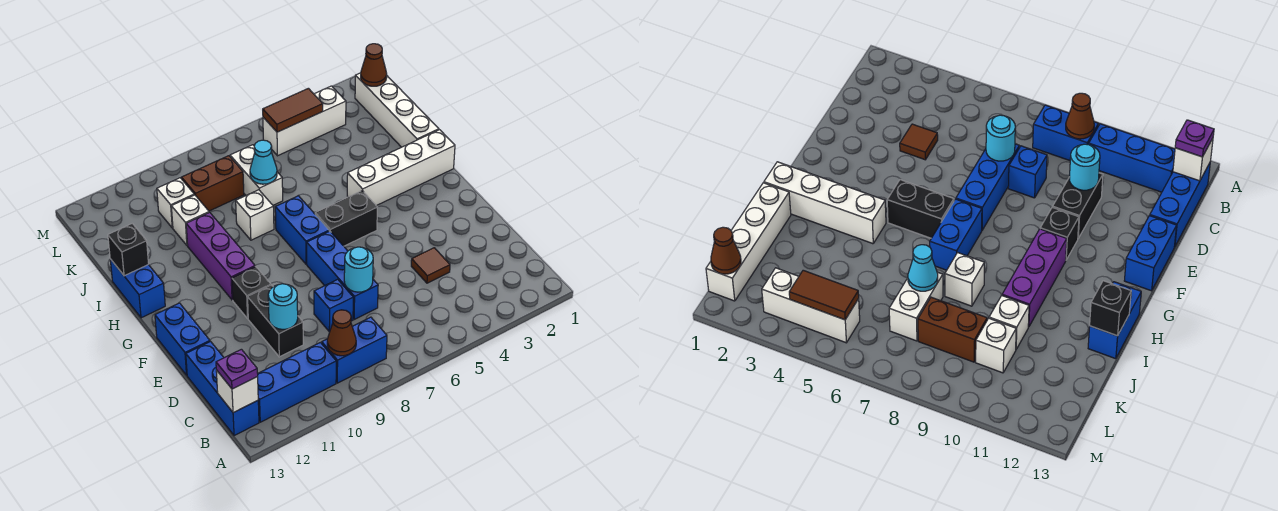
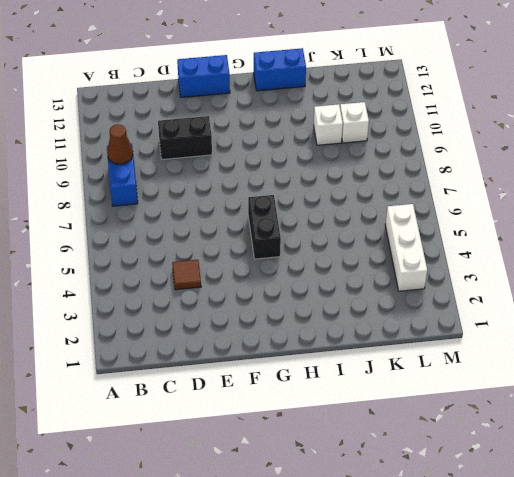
none -> blue brick B10:B12 level 1
none -> blue brick B13:D13 level 1
none -> blue brick D7:F7 level 1
none -> blue brick D8 level 1

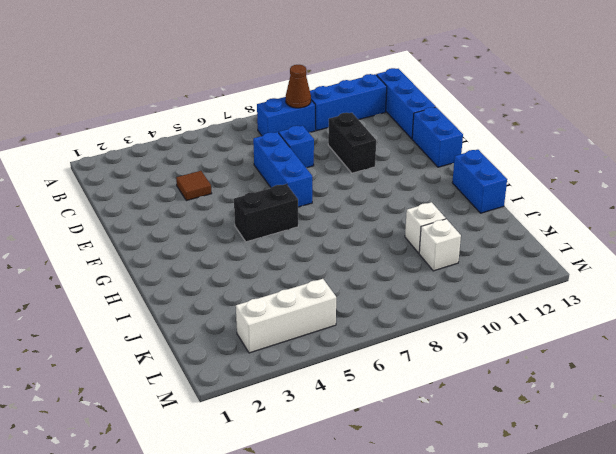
none -> black brick F10 level 1
none -> blue brick G7:H7 level 1
none -> purple brick G10:I10 level 1
none -> white brick H1:H4 level 1

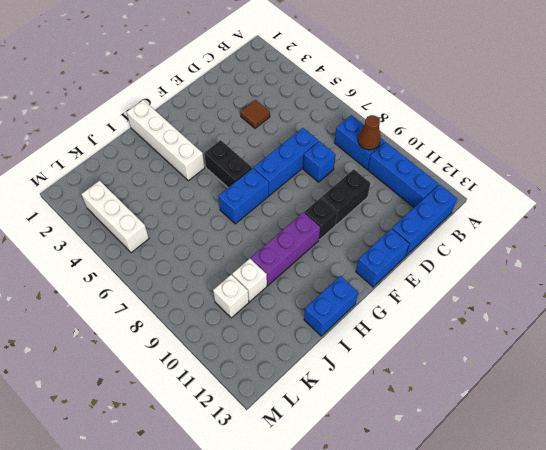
none -> white brick I1:L1 level 1
none -> white brick I8 level 1
none -> white brick J7:K7 level 1
none -> brown brick K8:K9 level 1

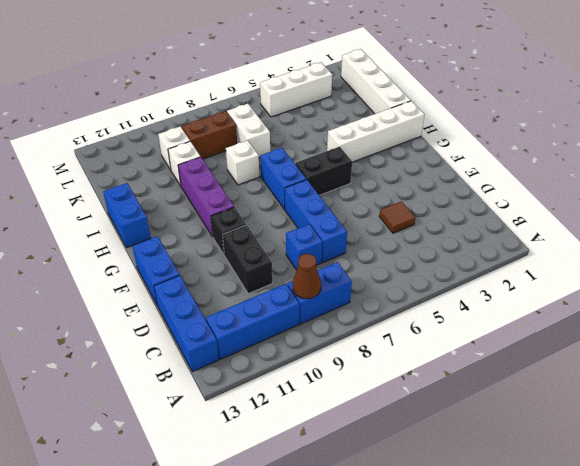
none -> white brick B13 level 2
none -> cyan round brick D7 level 2
none -> cyan round brick D10 level 2
none -> black brick I13 level 2

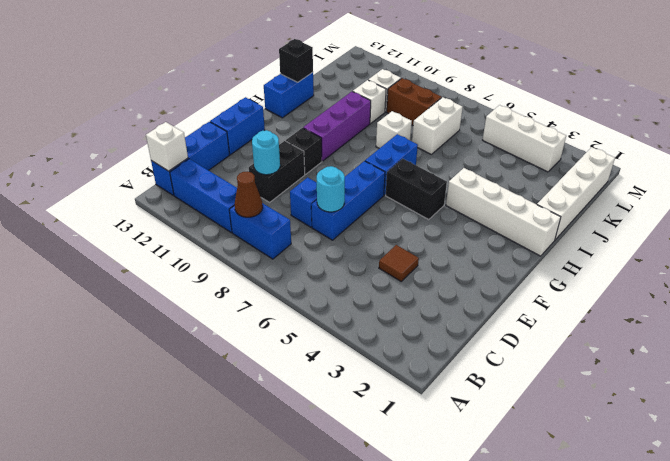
none -> cyan cone J7 level 2
none -> brown cone L1 level 2
none -> brown tile L4:L5 level 2
none -> purple plate B13 level 3

